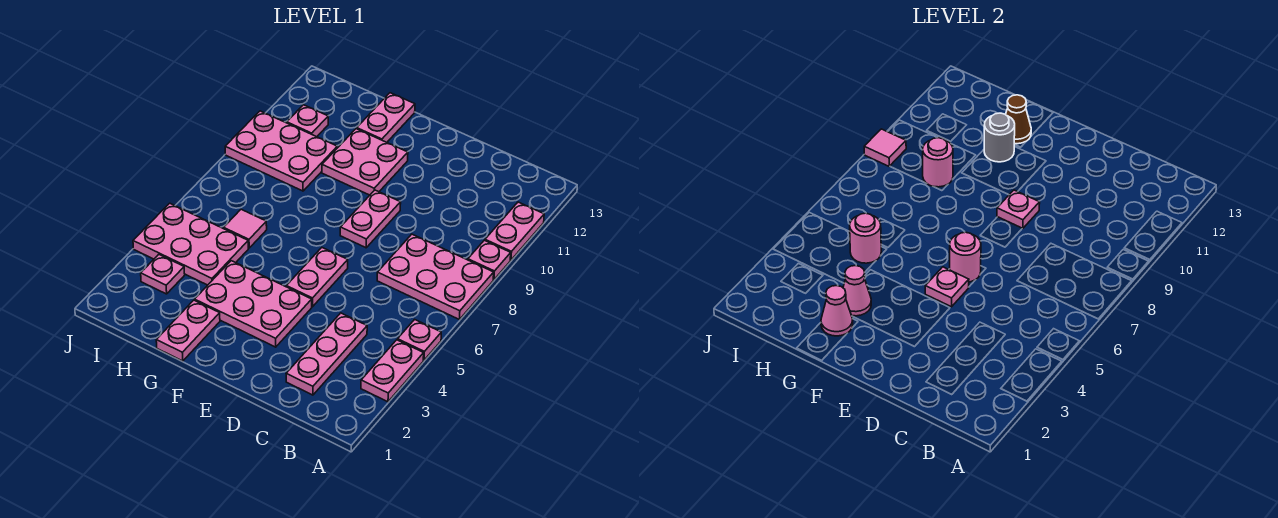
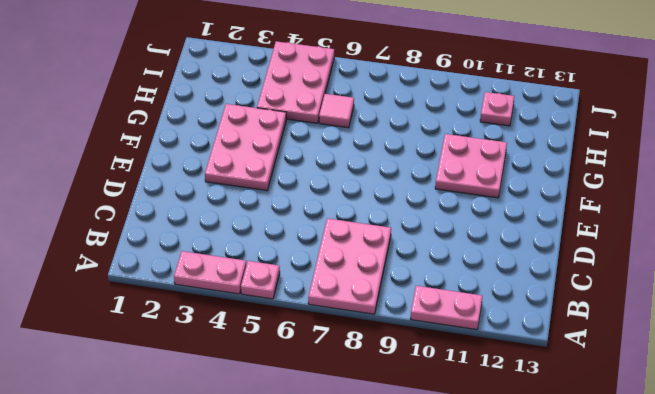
none -> pink plate A9 level 1
none -> pink plate C2:C4 level 1
none -> pink plate E5:E6 level 1

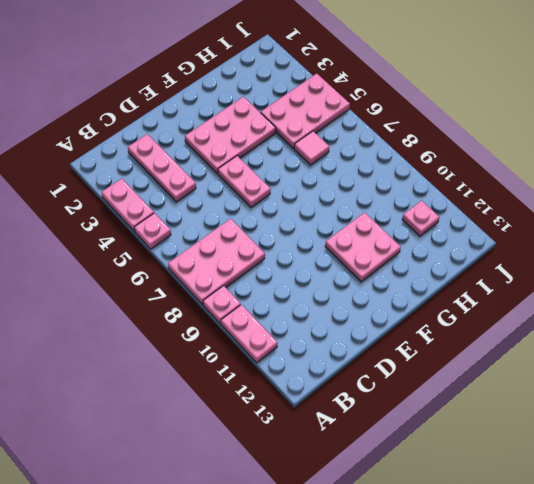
none -> pink plate E8:E9 level 1
none -> pink plate G1:G2 level 1
none -> pink plate G12:G13 level 1

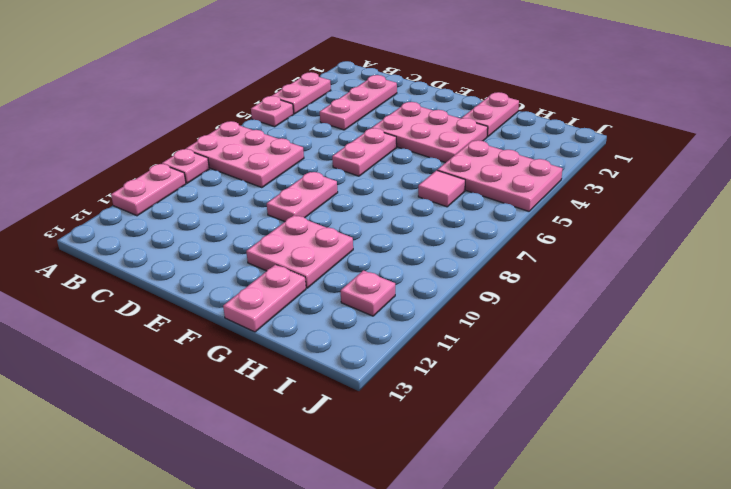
none -> pink plate H9:J10 level 1
none -> pink plate I3 level 1
none -> pink plate E5 level 2

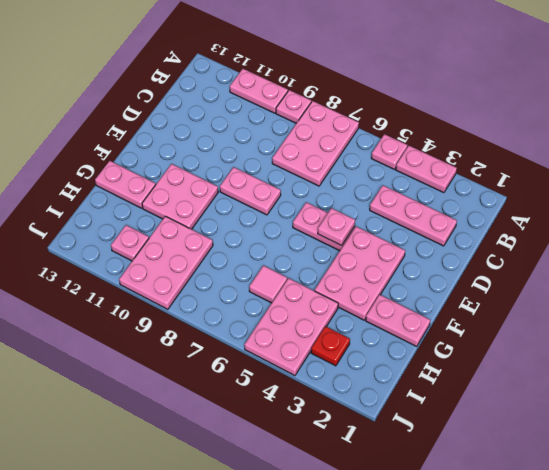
red plate I3 level 1 -> pink plate I3 level 1
none -> pink round brick E6 level 2
none -> pink plate E9 level 2
none -> pink cone G2 level 2

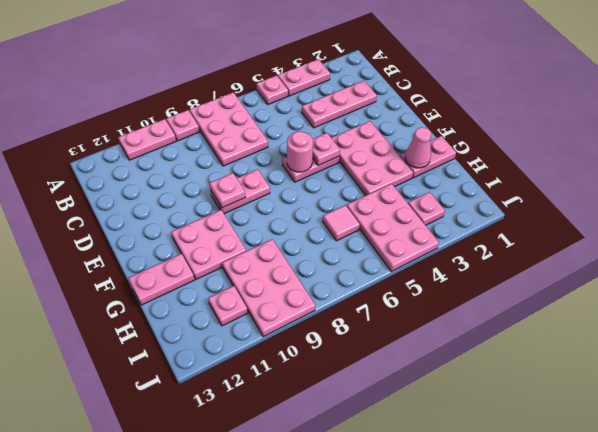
none -> pink cone G3 level 2
none -> grey round brick G11 level 2
none -> brown cone G12 level 2

